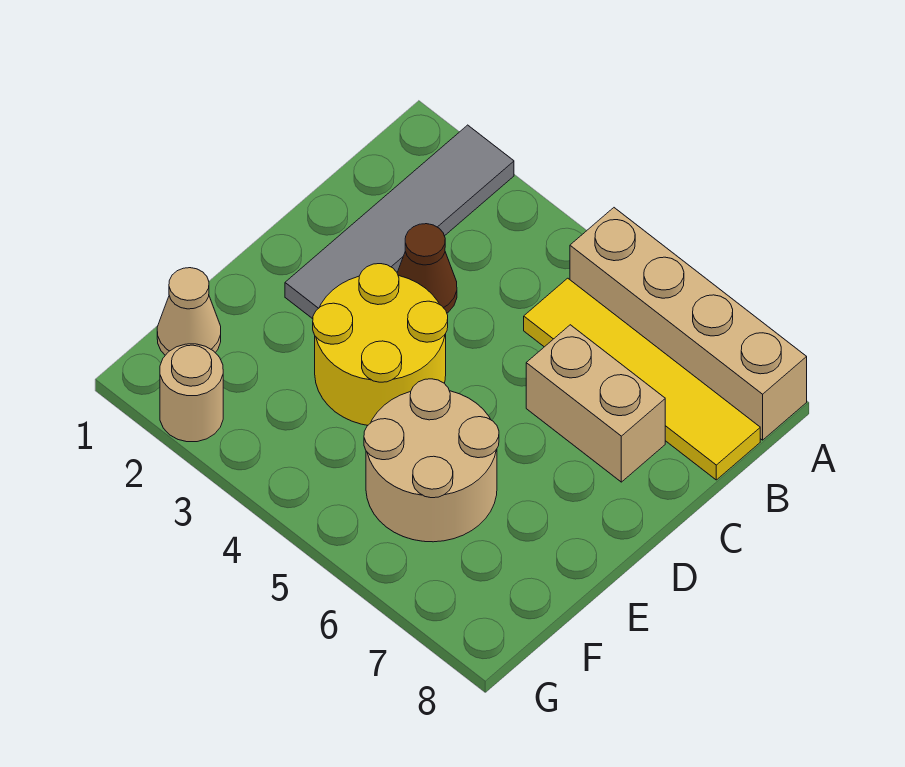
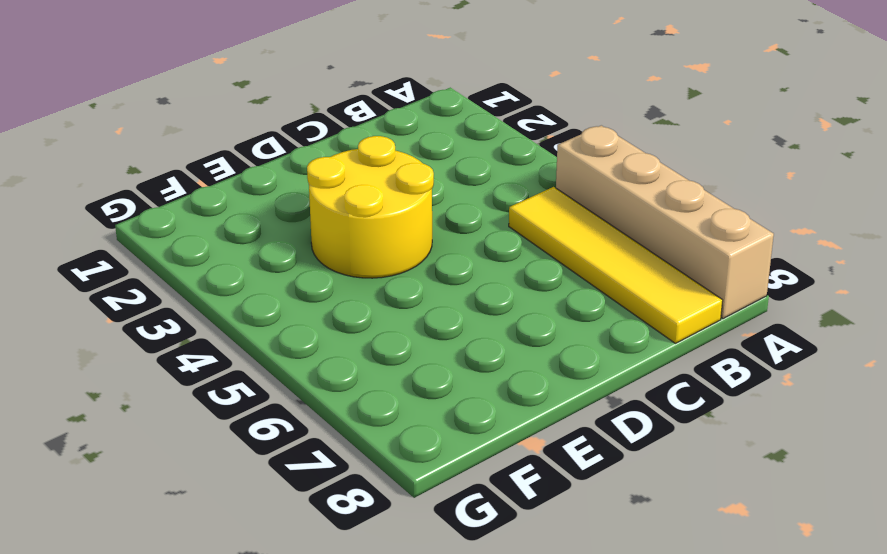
none -> grey tile A2:D2 level 1
none -> brown cone C3 level 1

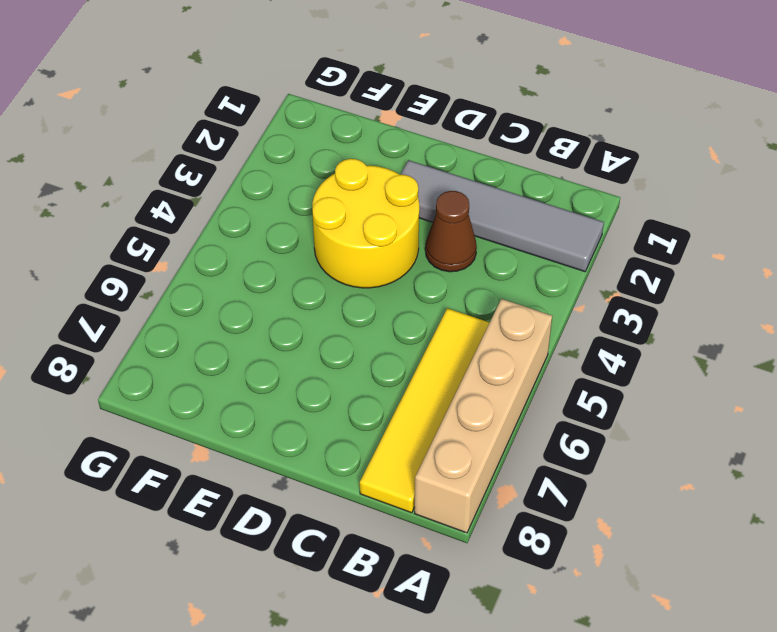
none -> tan brick C6:C7 level 1
none -> tan round brick E5:F6 level 1

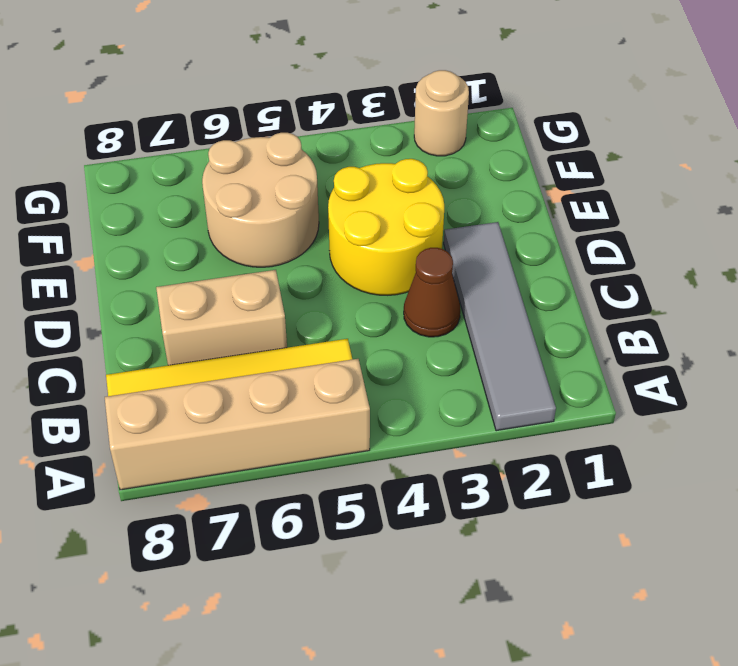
none -> tan cone F1 level 1

